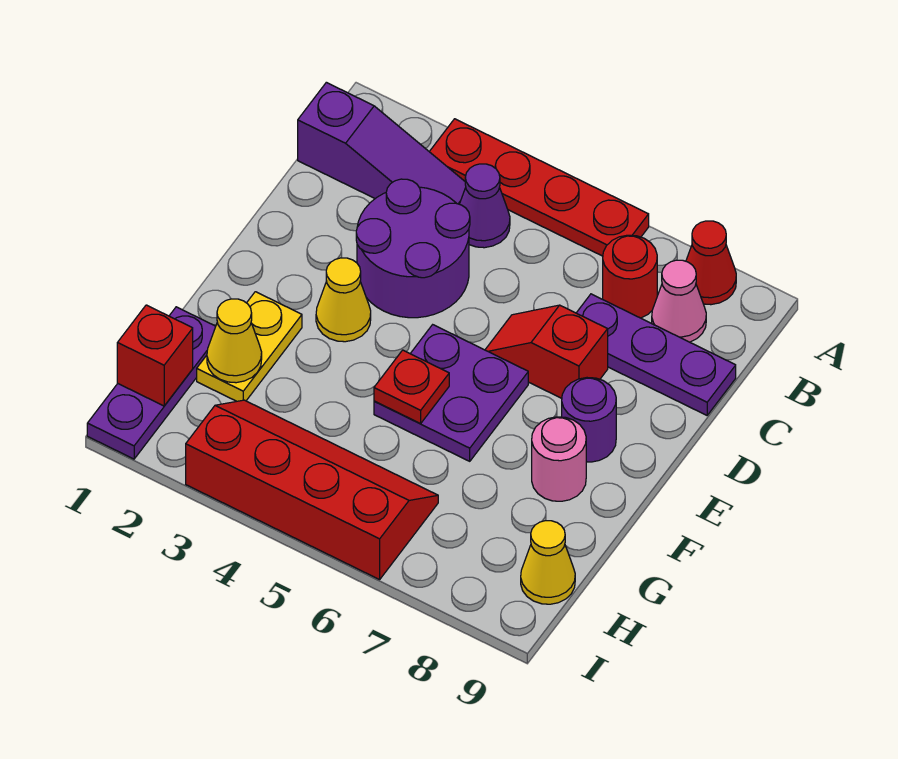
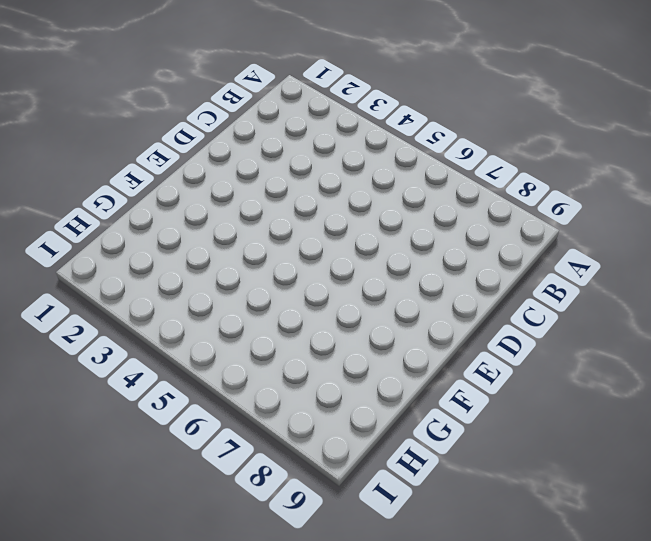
none -> red plate A3:A6 level 1
none -> red cone A8 level 1
none -> purple slope B1:B3 level 1 top 1

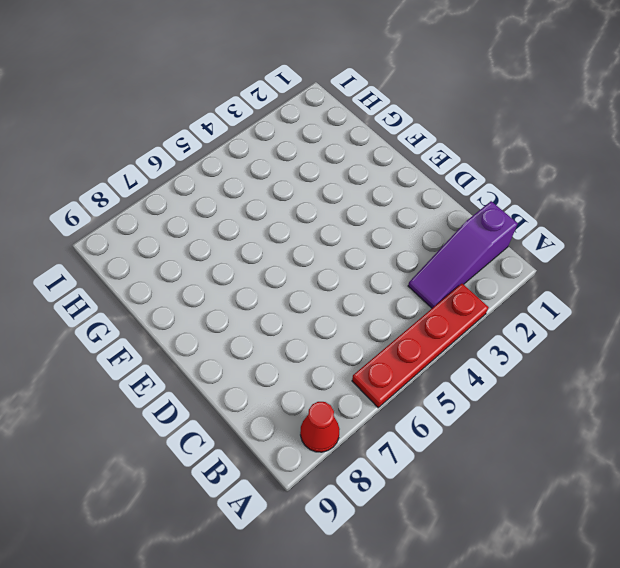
none -> purple cone B4 level 1
none -> red round brick B7 level 1
none -> pink cone B8 level 1

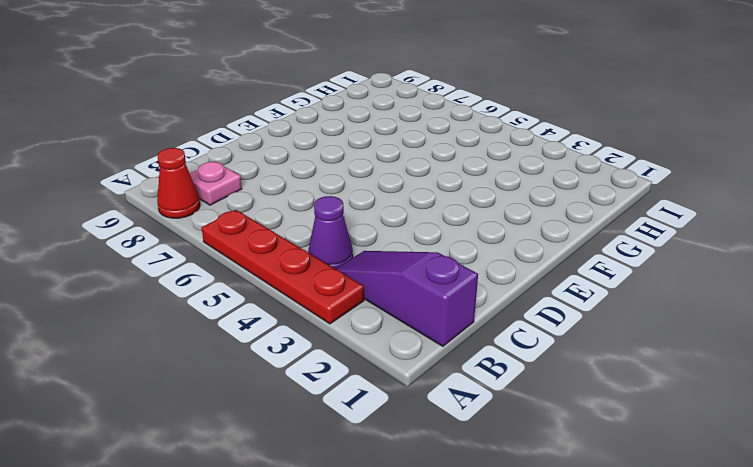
pink plate B8 level 1 -> pink cone B8 level 1
none -> red round brick B7 level 1
none -> purple round brick C3:D4 level 1
none -> purple plate C7:C9 level 1

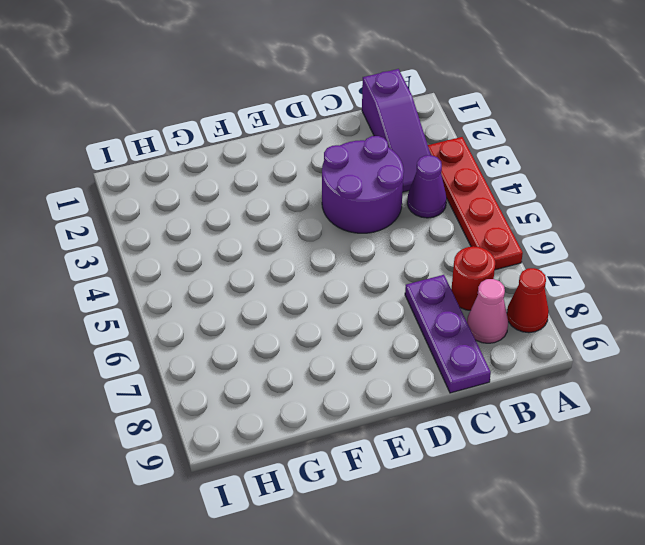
none -> red slope D6:D7 level 1 top 7
none -> yellow cone E3 level 1
none -> purple plate E5:F6 level 1

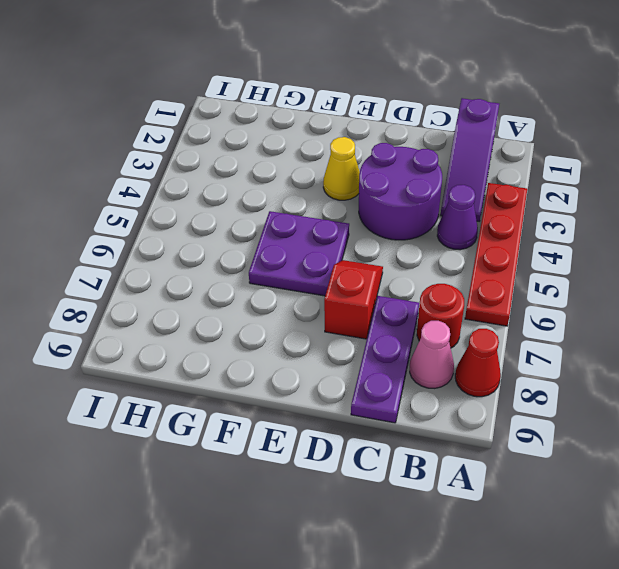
none -> purple round brick E8 level 1
none -> yellow plate F2:G2 level 1
none -> pink round brick F8 level 1

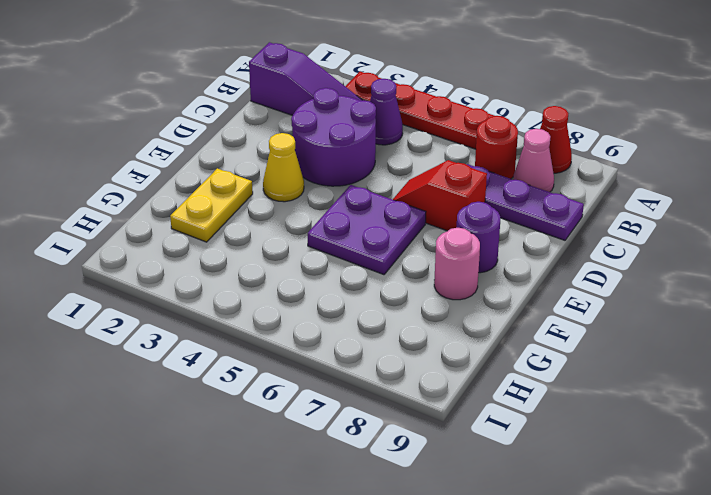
none -> purple plate G1:I1 level 1
none -> red slope H3:I6 level 1 top I
none -> yellow cone H9 level 1

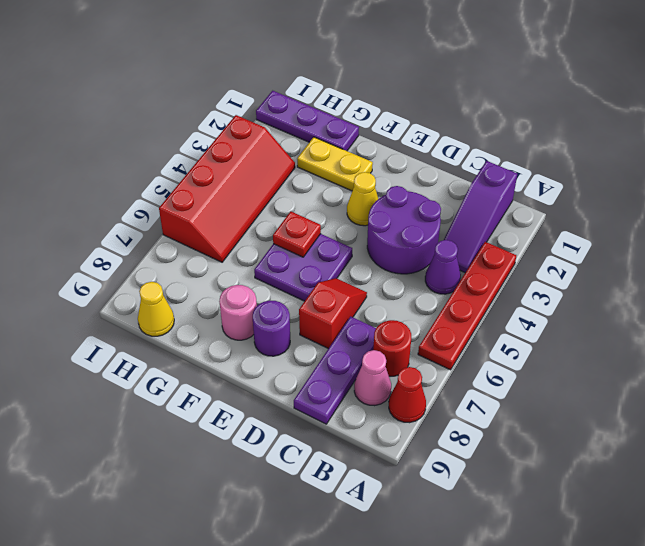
none -> yellow cone G2 level 2
none -> red brick H1 level 2

